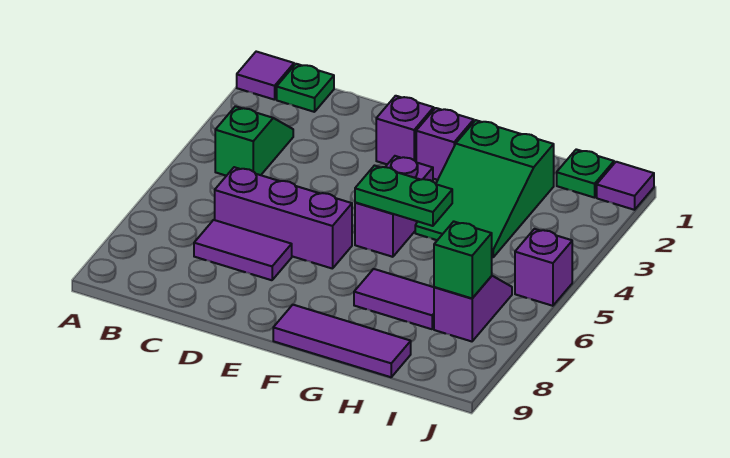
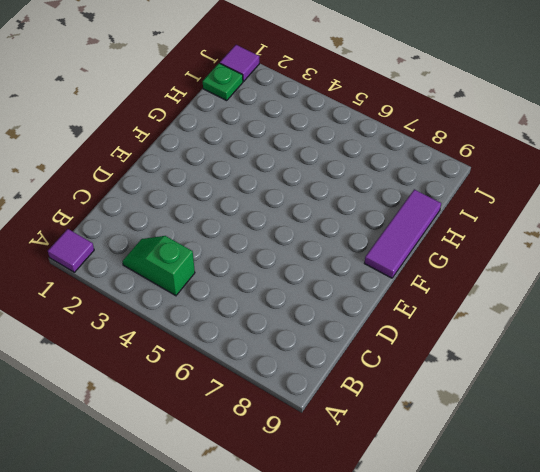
none -> green plate B1 level 1
none -> purple brick C6:E6 level 1
none -> purple tile C7:D7 level 1

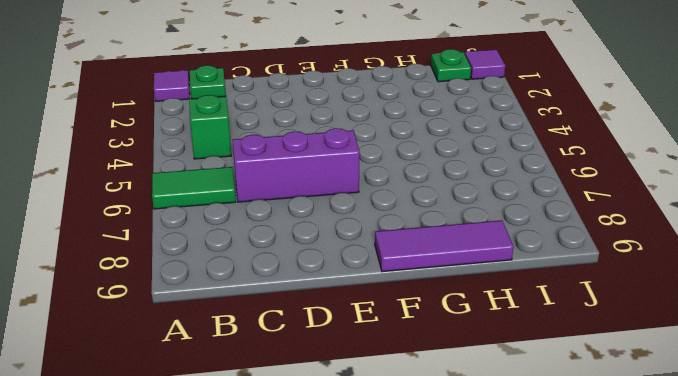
green tile A6:B6 level 1 -> none
none -> purple tile C7:D7 level 1
none -> purple brick E2 level 1
none -> purple brick F2 level 1

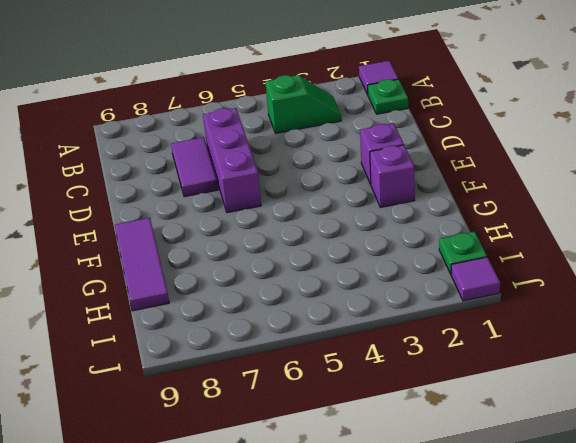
none -> purple brick F4:F5 level 1
none -> green slope G2:H4 level 1 top 2
none -> purple tile G7:H7 level 1

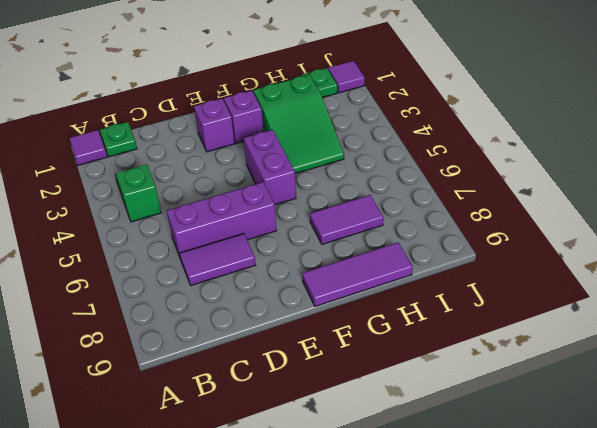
none -> purple slope I6:I7 level 1 top 7
none -> purple brick J5 level 1
none -> green plate F5:G5 level 2

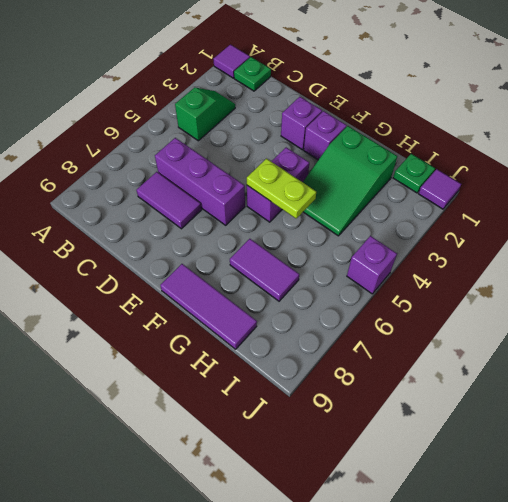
lime plate F5:G5 level 2 -> green plate F5:G5 level 2
none -> purple slope I6:I7 level 1 top 7
none -> green brick I7 level 2

